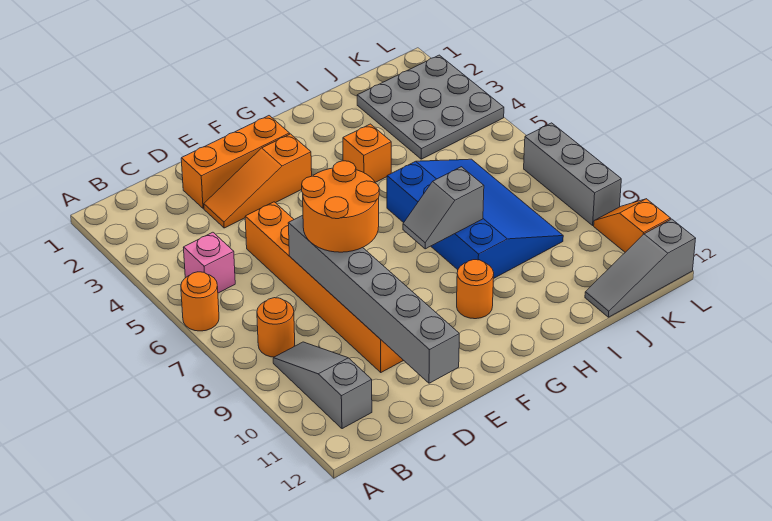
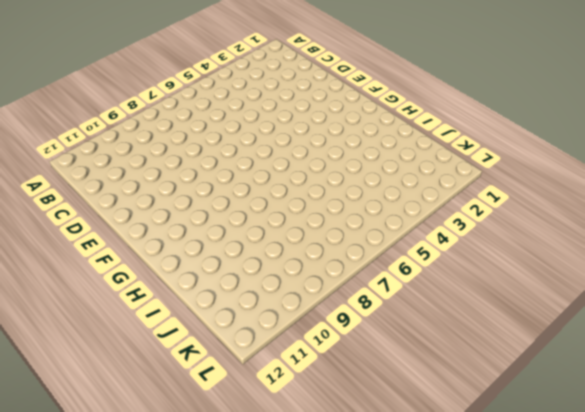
none -> orange round brick A6 level 1
none -> pink brick B5 level 1
none -> orange round brick B8 level 1

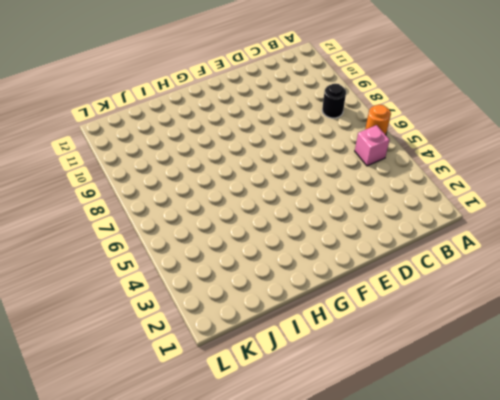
black round brick B8 level 1 -> orange round brick B8 level 1
none -> grey slope B9:B11 level 1 top 11
none -> orange brick D2:F2 level 1
none -> orange slope D3:F3 level 1 top F

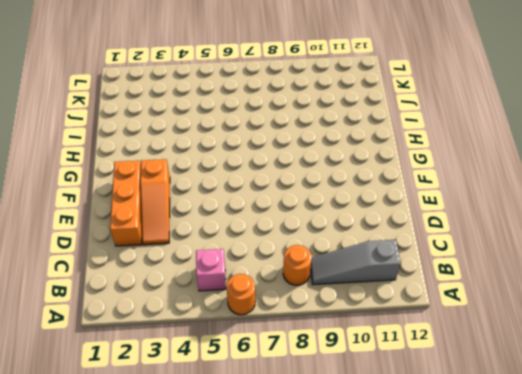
none -> orange brick D5:D10 level 1
none -> orange round brick G10 level 1
none -> orange brick H4 level 1

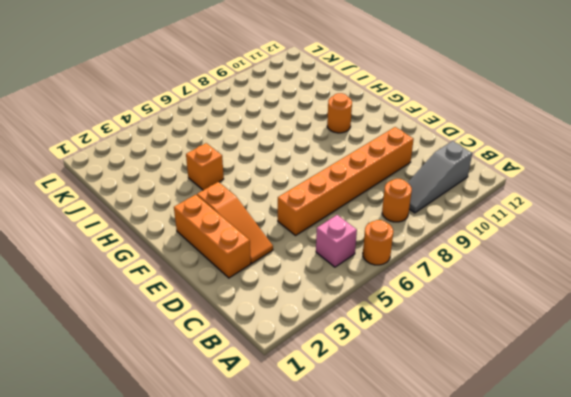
none -> blue slope H6:J9 level 1 top H
none -> grey plate J2:L4 level 1
none -> grey slope J12:L12 level 1 top L

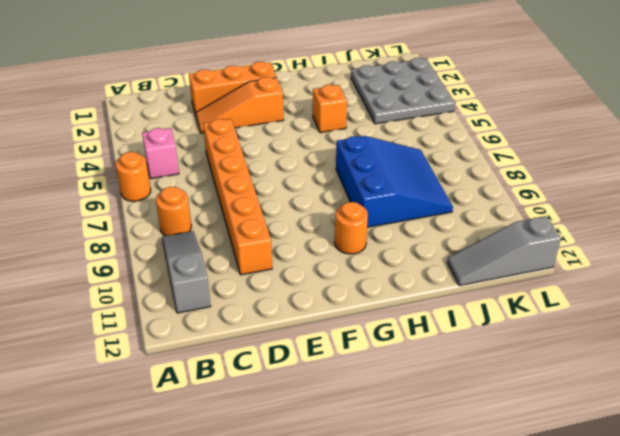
blue slope H7:J9 level 1 top H -> blue slope H6:J9 level 1 top H
none -> grey brick L7:L9 level 1
none -> orange slope L10:L11 level 1 top 11
none -> grey brick D7:D12 level 2

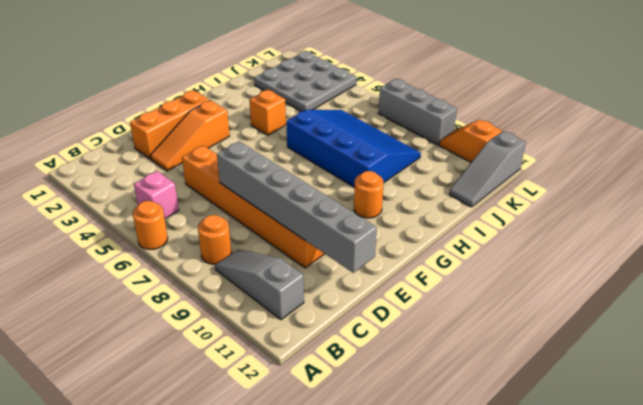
none -> grey slope G8:H8 level 2 top H
none -> orange round brick D7:E8 level 3

